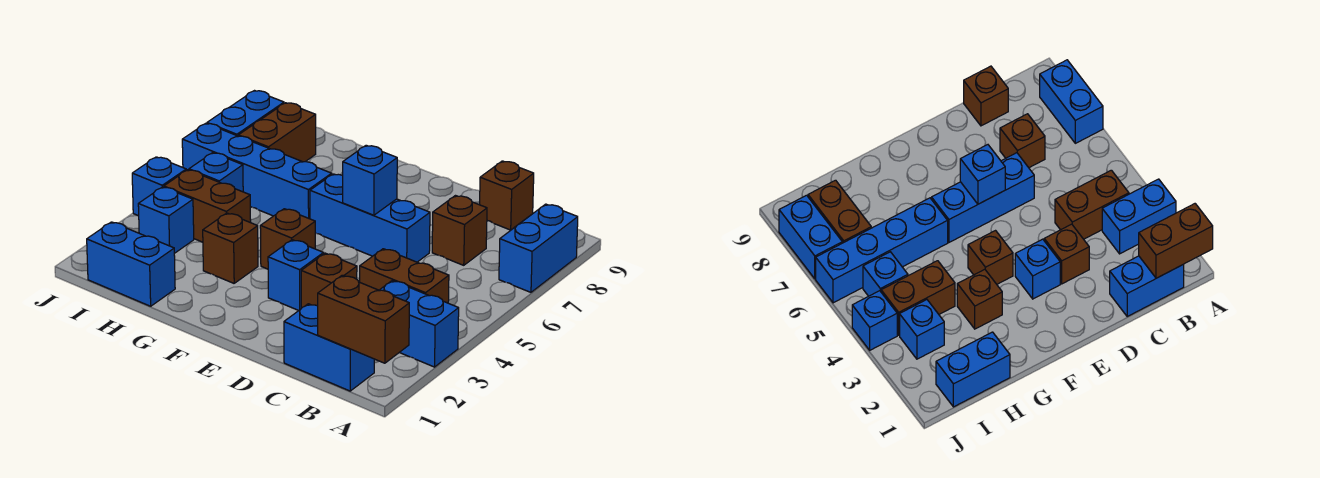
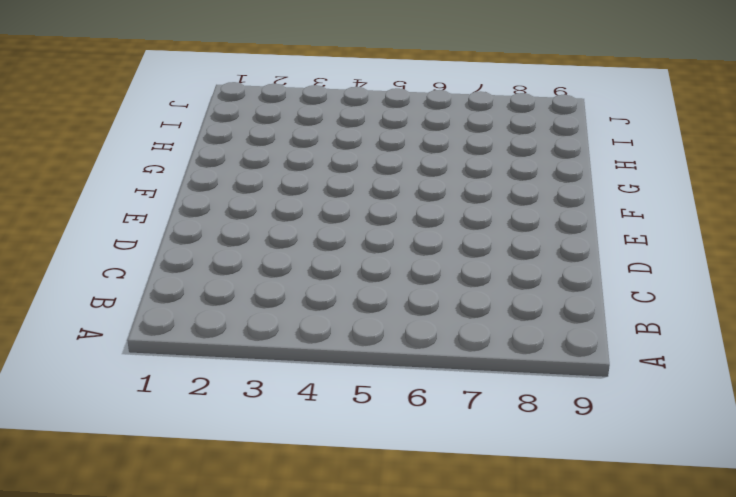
none -> blue brick A3:B3 level 1
none -> blue brick A7:A8 level 1
none -> blue brick B1:C1 level 1

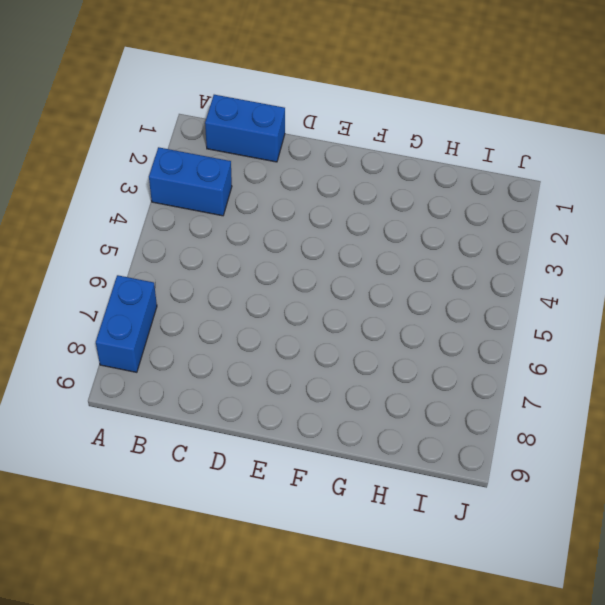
none -> brown brick B4:C4 level 1
none -> brown brick C7 level 1
none -> brown brick C9 level 1

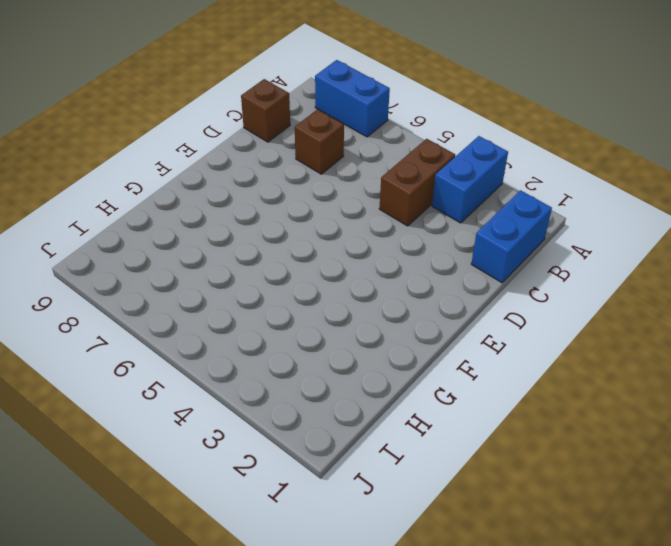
none -> brown brick D3 level 1
none -> blue brick D6:F6 level 1
none -> blue brick E3 level 1

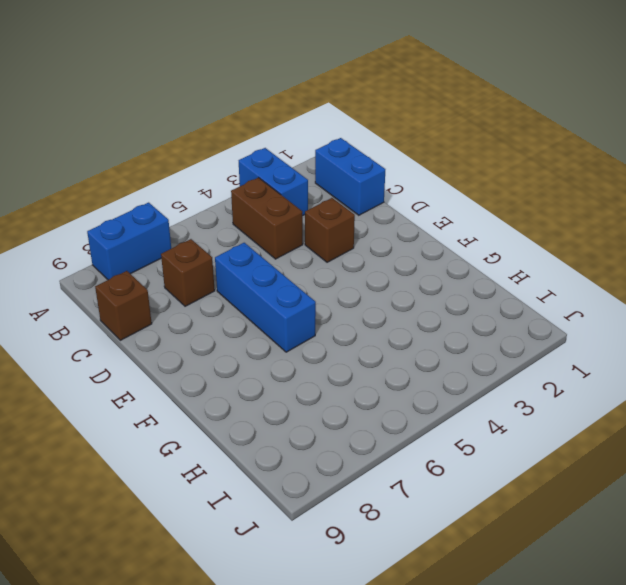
none -> blue brick E3 level 1
none -> brown brick F4 level 1
none -> brown brick G3 level 1

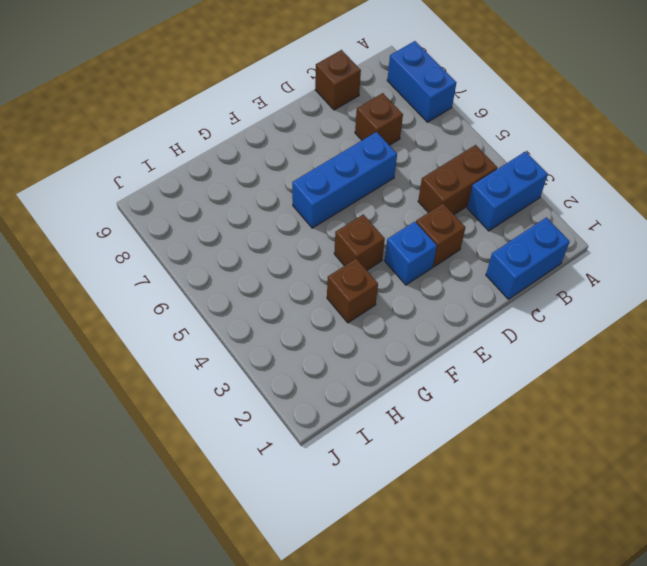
none -> blue brick G6:J6 level 1
none -> blue brick H1:I1 level 1
none -> brown brick H4:I4 level 1

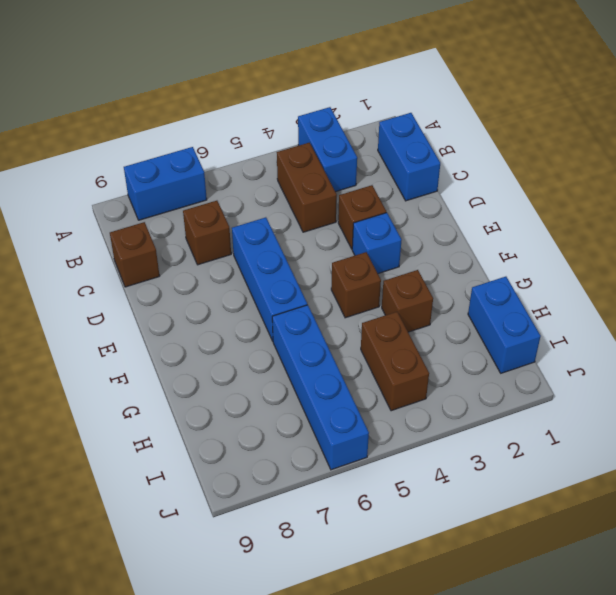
none -> blue brick I3 level 1
none -> blue brick I5 level 1
none -> brown brick I7:I8 level 1

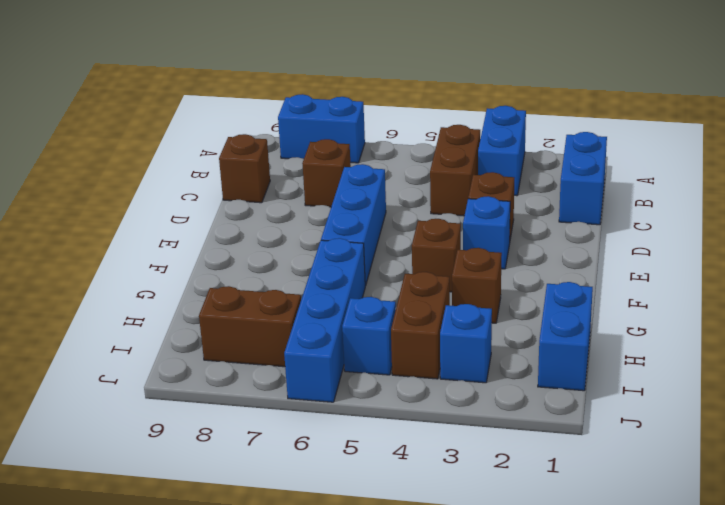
none -> blue brick J4 level 1
none -> blue brick J7:J8 level 1
none -> brown brick A1:B1 level 2

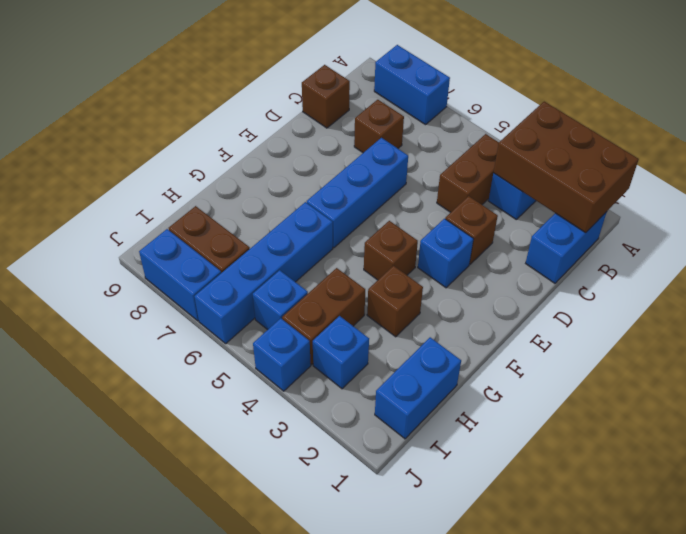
brown brick A1:B3 level 2 -> brown brick A1:B1 level 2
none -> blue brick E6 level 2

